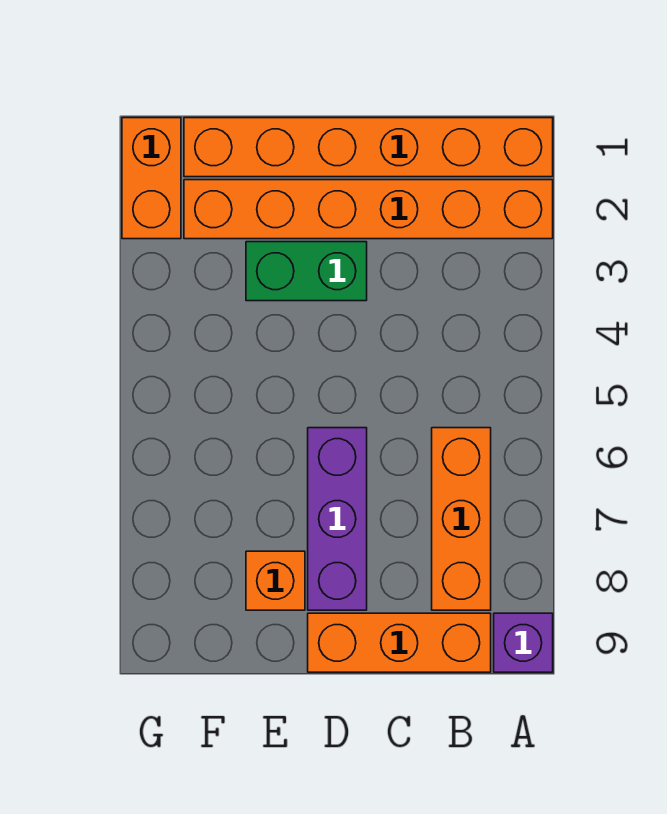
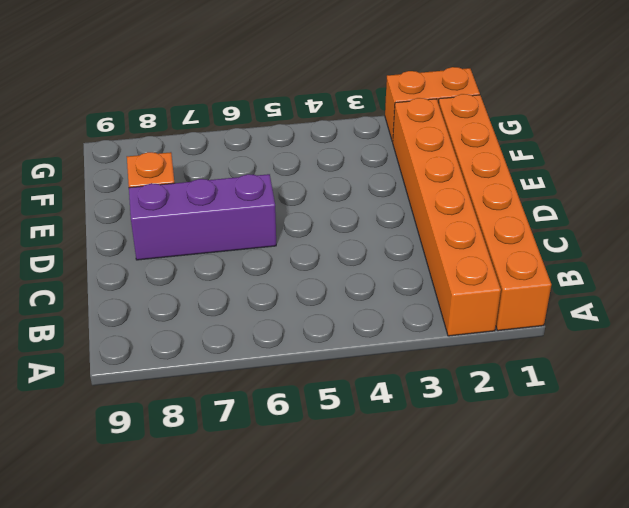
none -> purple brick A9 level 1
none -> orange brick B6:B8 level 1

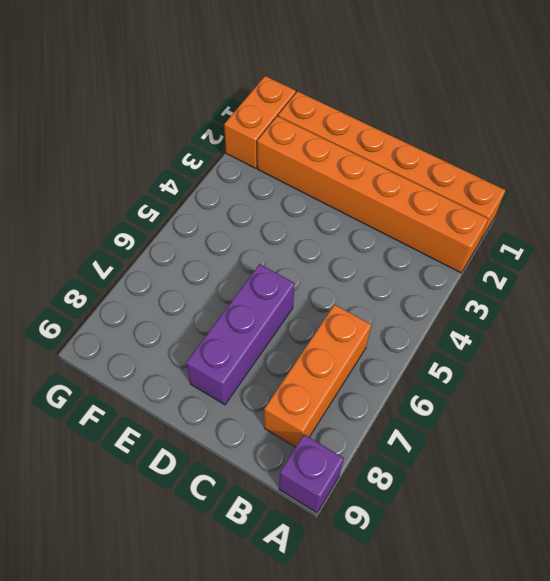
none -> orange brick B9:D9 level 1
none -> green brick D3:E3 level 1

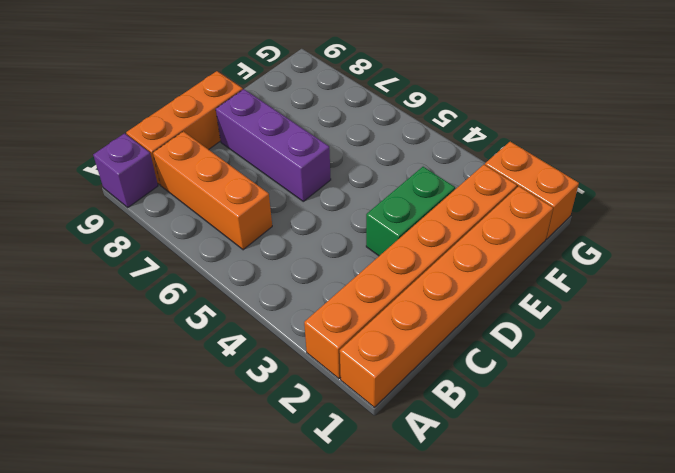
none -> orange brick E8 level 1

